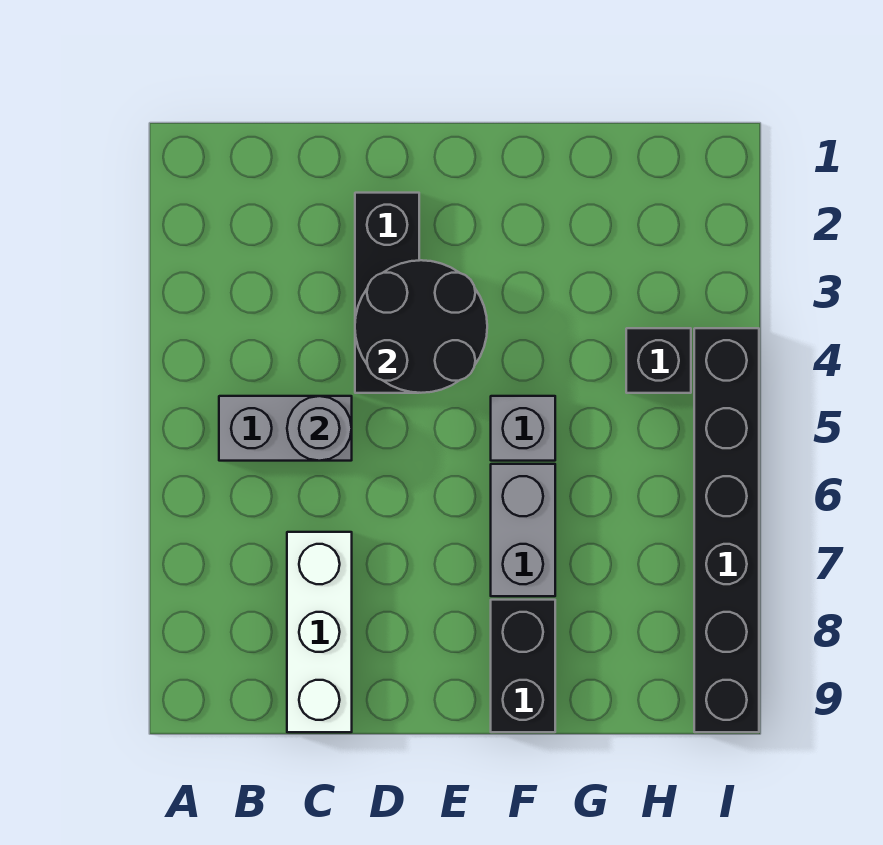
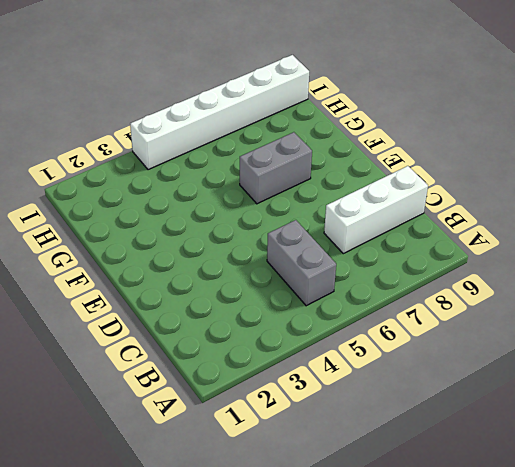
white brick I4:I9 level 1 -> black brick I4:I9 level 1
none -> black brick D2:D4 level 1
none -> grey brick F5 level 1

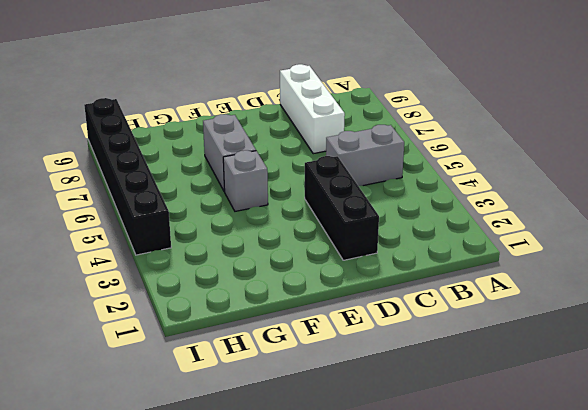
none -> black brick F8:F9 level 1
none -> black brick H4 level 1

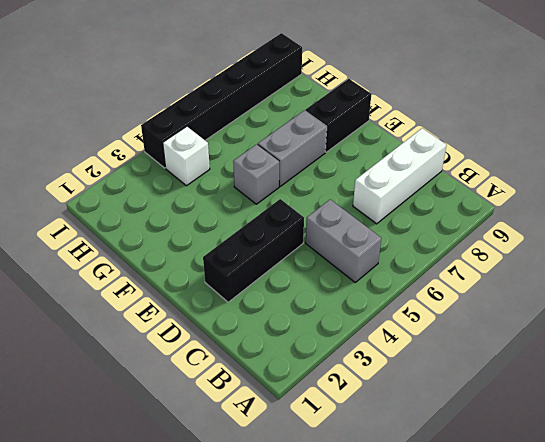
white brick H4 level 1 -> black brick H4 level 1
none -> grey round brick C5 level 2
none -> black round brick D3:E4 level 2

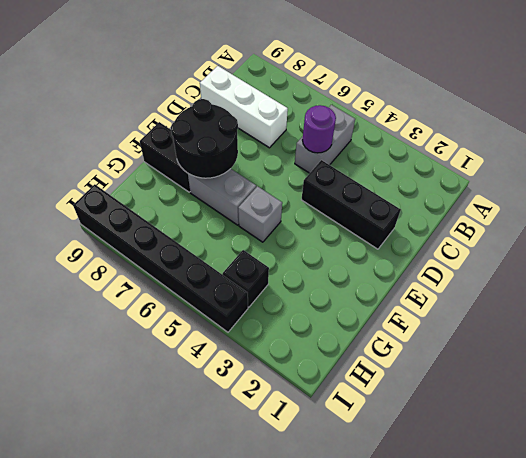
purple round brick C5 level 2 -> grey round brick C5 level 2
black round brick E7:F8 level 2 -> black round brick D3:E4 level 2

